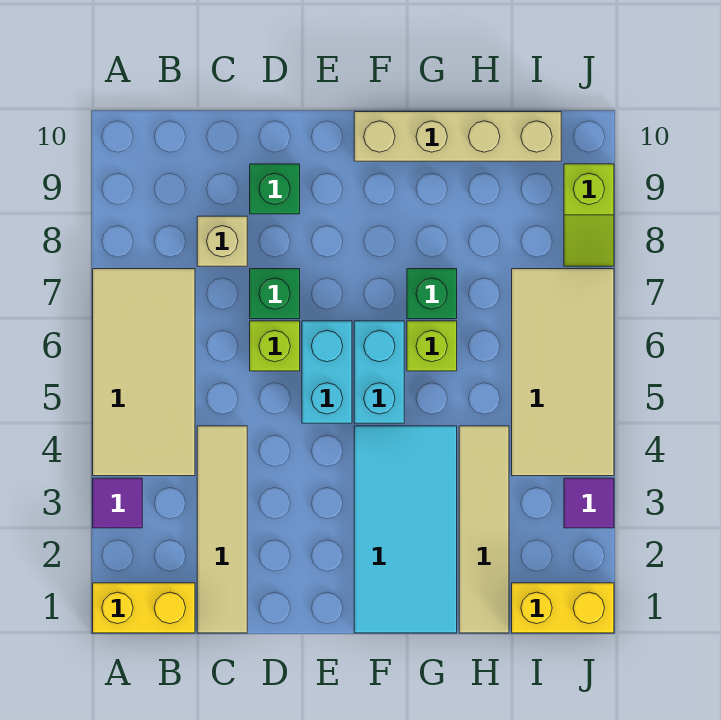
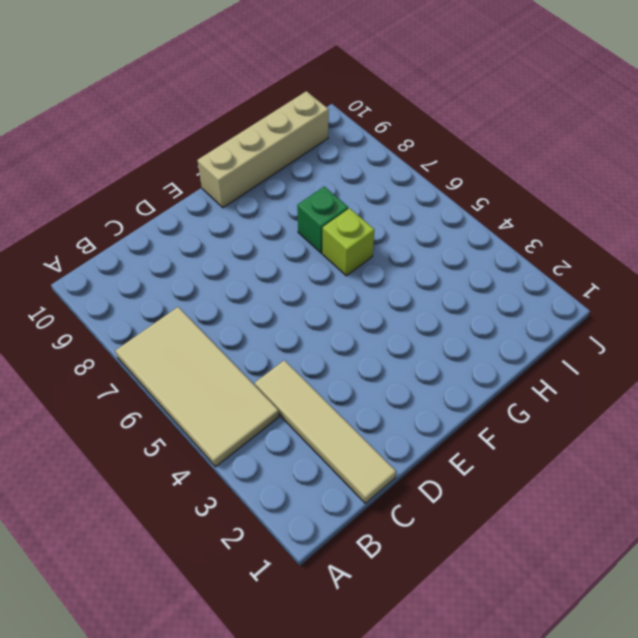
none -> yellow brick A1:B1 level 1
none -> purple tile A3 level 1
none -> tan brick C8 level 1

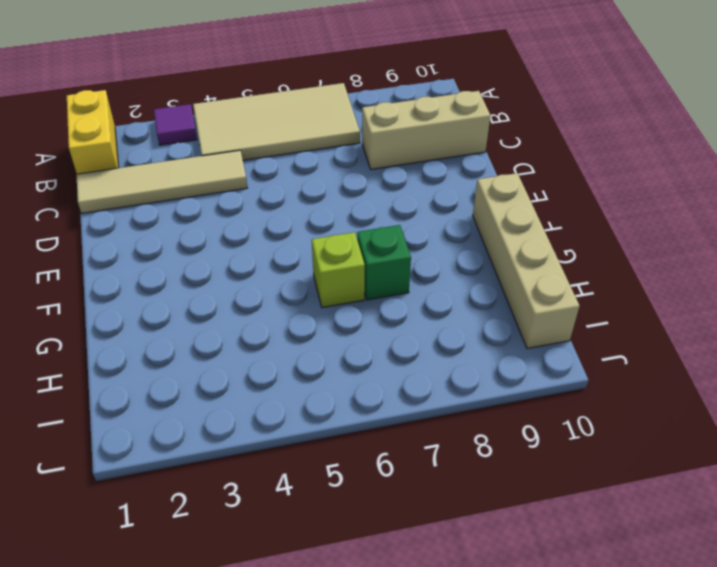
tan brick C8:C10 level 1 -> tan brick C8 level 1
none -> lime brick D6 level 1
none -> green brick D7 level 1
none -> green brick D9 level 1

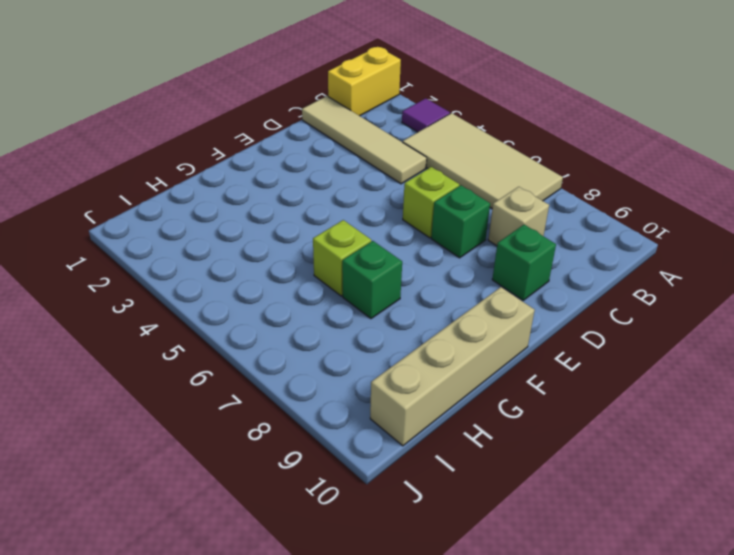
none -> cyan brick E5:E6 level 1
none -> cyan tile F1:G4 level 1
none -> cyan brick F5:F6 level 1

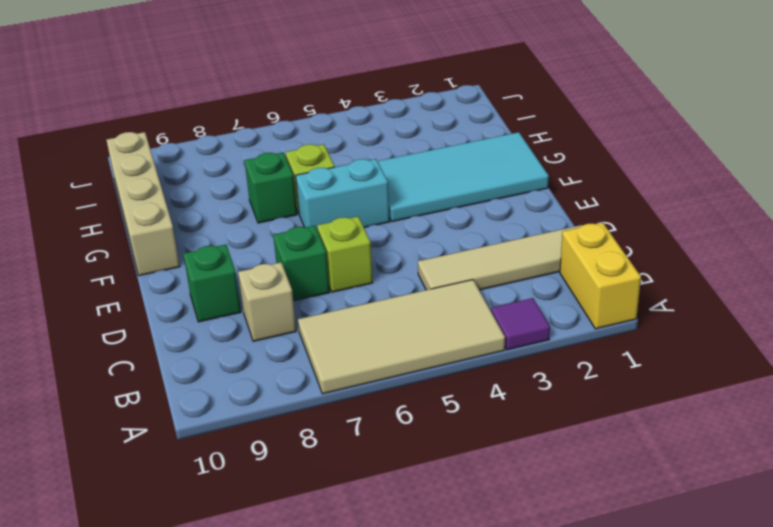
none -> cyan brick E5:E6 level 1
none -> tan tile H1:H4 level 1
none -> yellow brick I1:J1 level 1

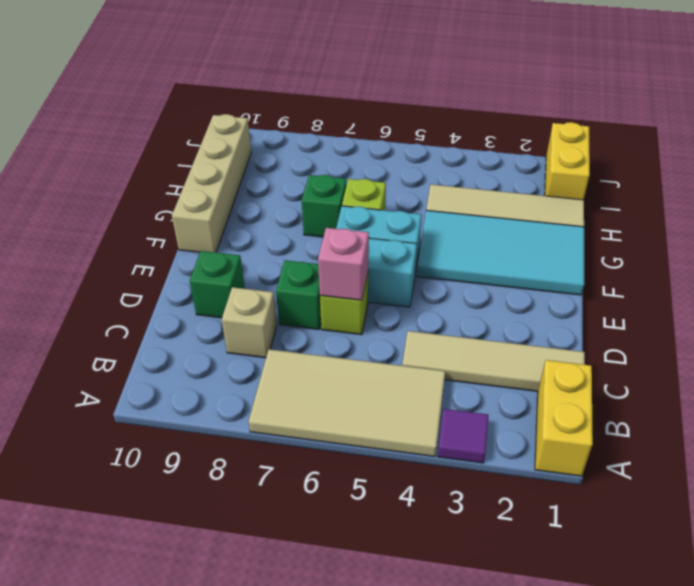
pink brick D6 level 2 -> none
none -> tan tile I4:J7 level 1
none -> purple tile J3 level 1
none -> lime slope J8:J9 level 1 top 9

